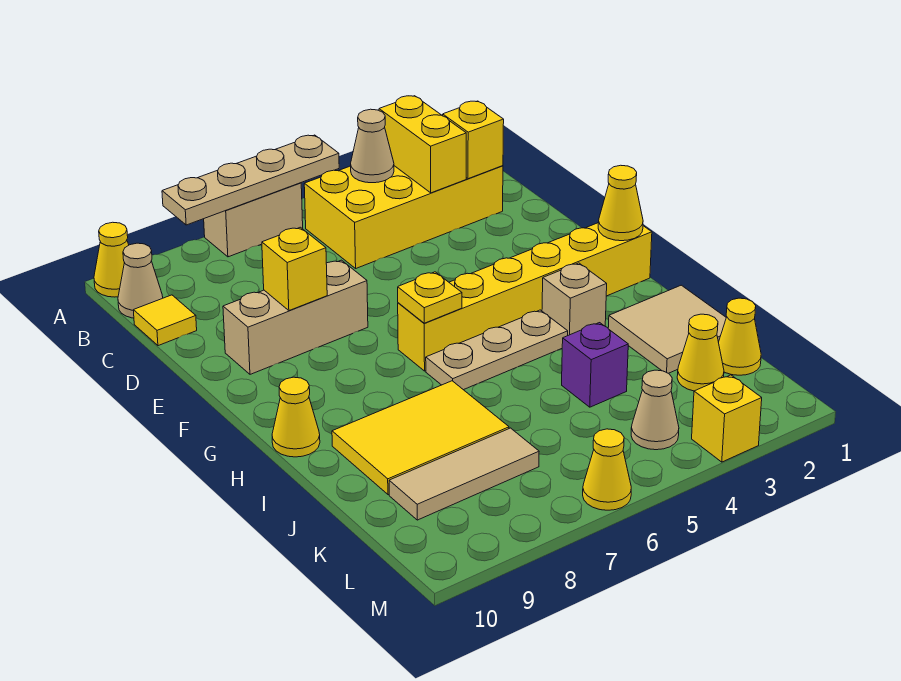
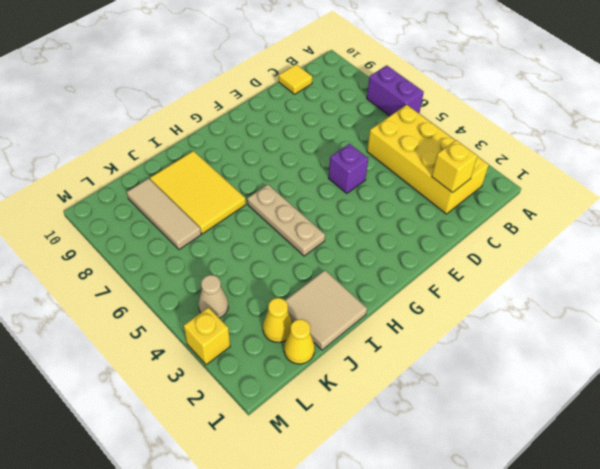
purple brick A6:A7 level 1 -> tan brick A6:A7 level 1
purple brick E5 level 1 -> purple brick J4 level 1
none -> yellow cone A10 level 1
none -> tan cone B10 level 1
none -> tan brick E7:E9 level 1

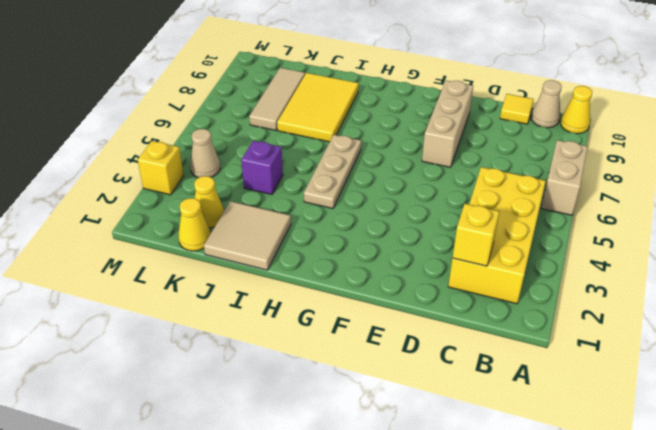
none -> yellow brick G1:G6 level 1
none -> tan brick H3 level 1
none -> yellow cone H10 level 1

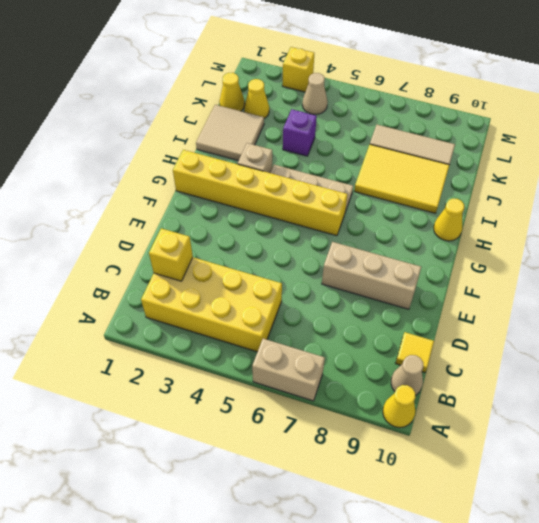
none -> yellow cone M6 level 1
none -> tan plate A5:A8 level 2
none -> yellow brick B3:C3 level 2

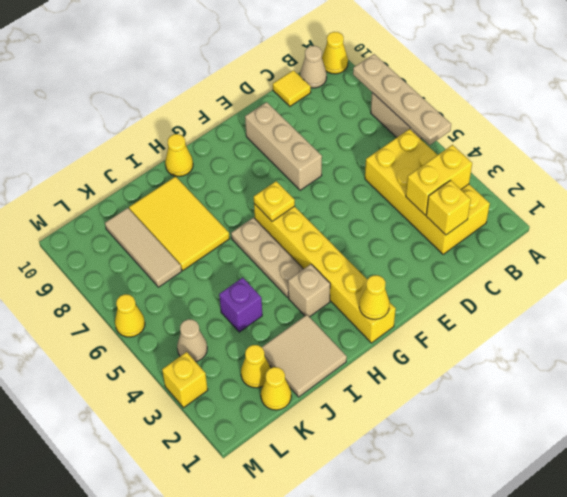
none -> tan cone B4 level 2
none -> yellow brick E8 level 2

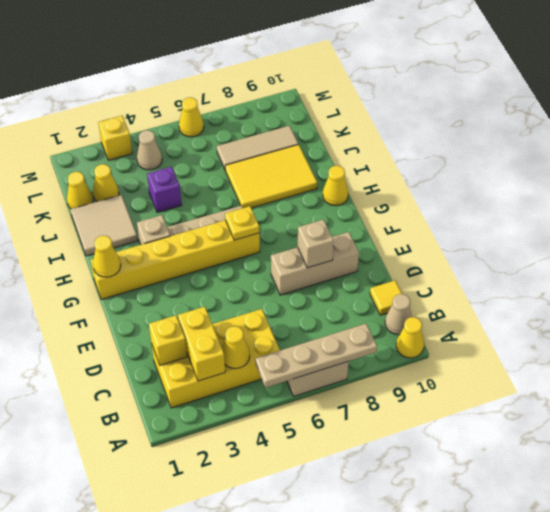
yellow cone B4 level 2 -> tan cone B4 level 2
tan brick E8 level 2 -> yellow brick E8 level 2

